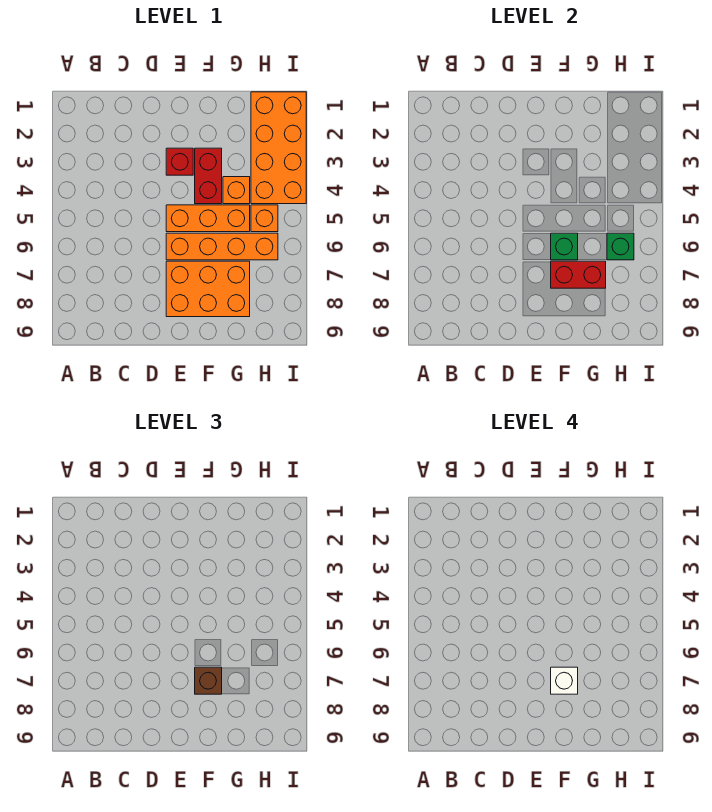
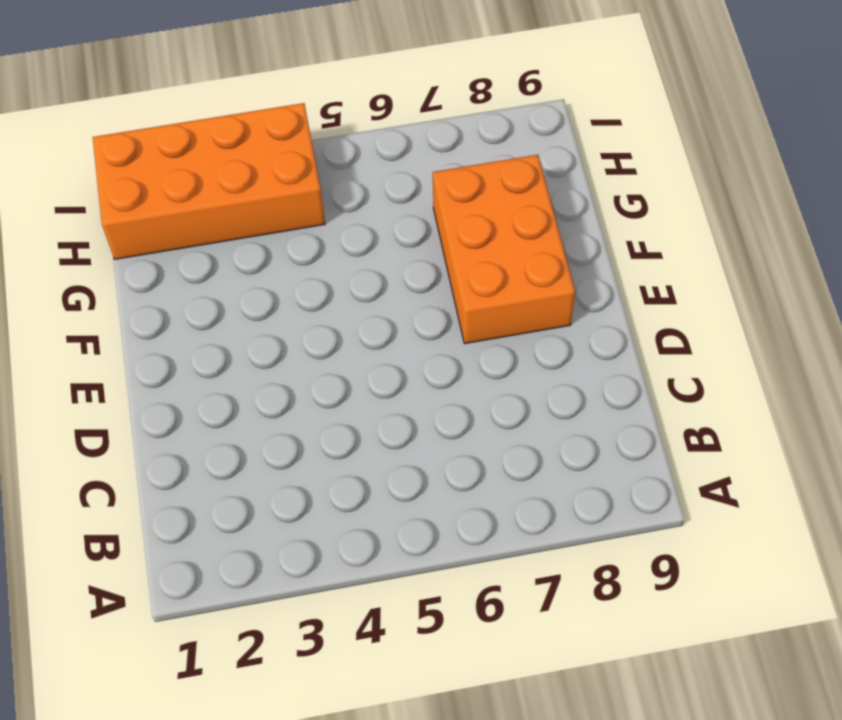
none -> red brick E3 level 1
none -> orange brick E5:G5 level 1
none -> orange brick E6:H6 level 1

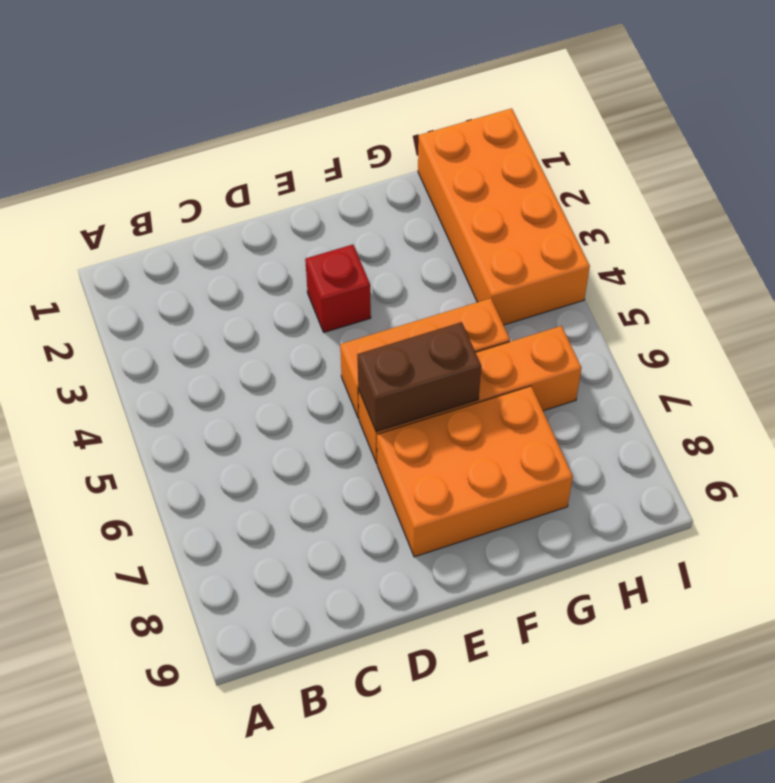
brown brick E6:F6 level 2 -> green brick F6 level 2
none -> red brick F3:F4 level 1
none -> orange brick G4 level 1
none -> orange brick H5 level 1

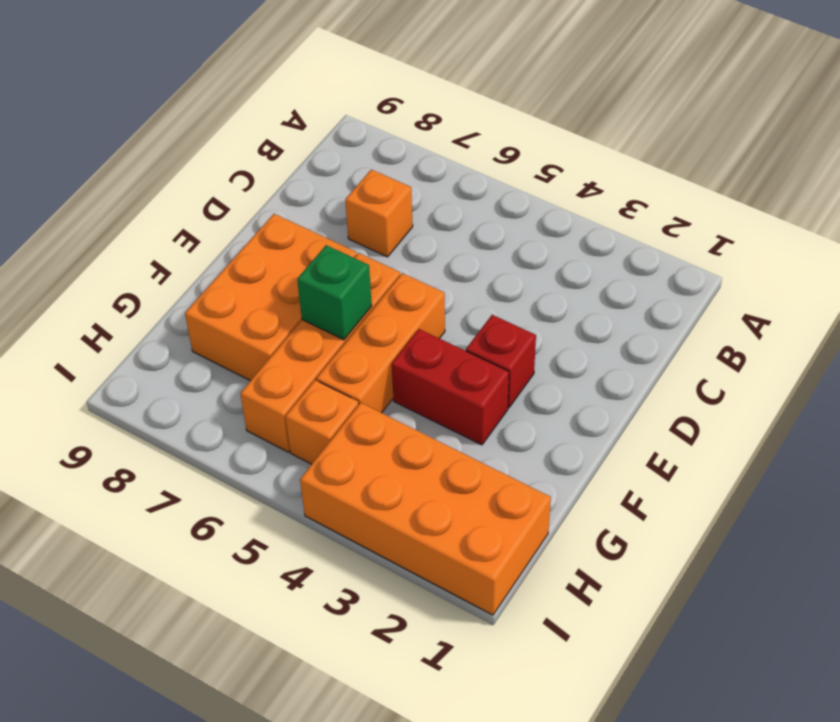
orange brick C7 level 1 -> orange brick G4 level 1
none -> red brick F7:G7 level 2
none -> green brick H6 level 2
none -> brown brick F7 level 3

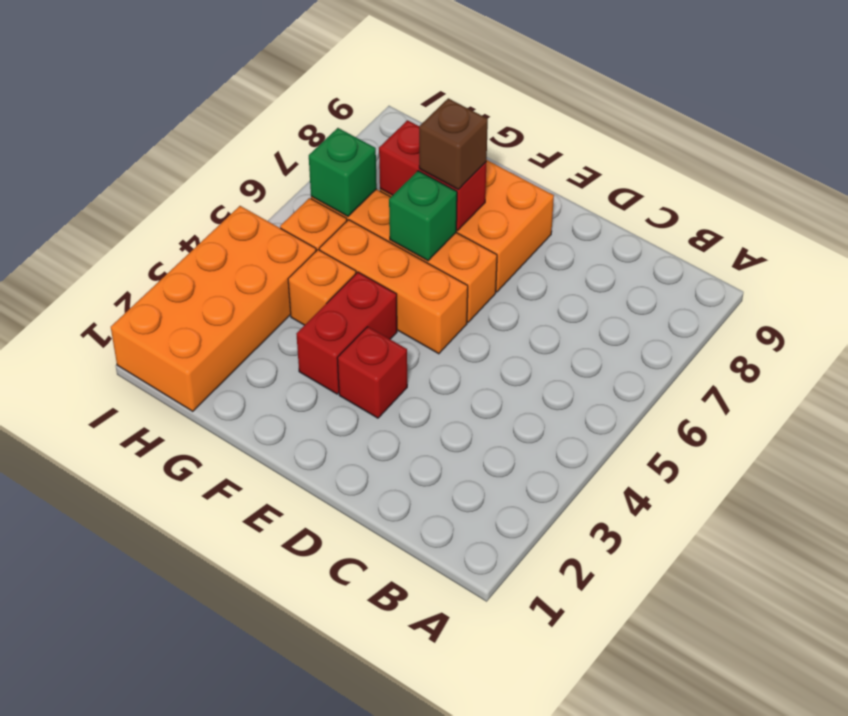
none -> white brick F7 level 4

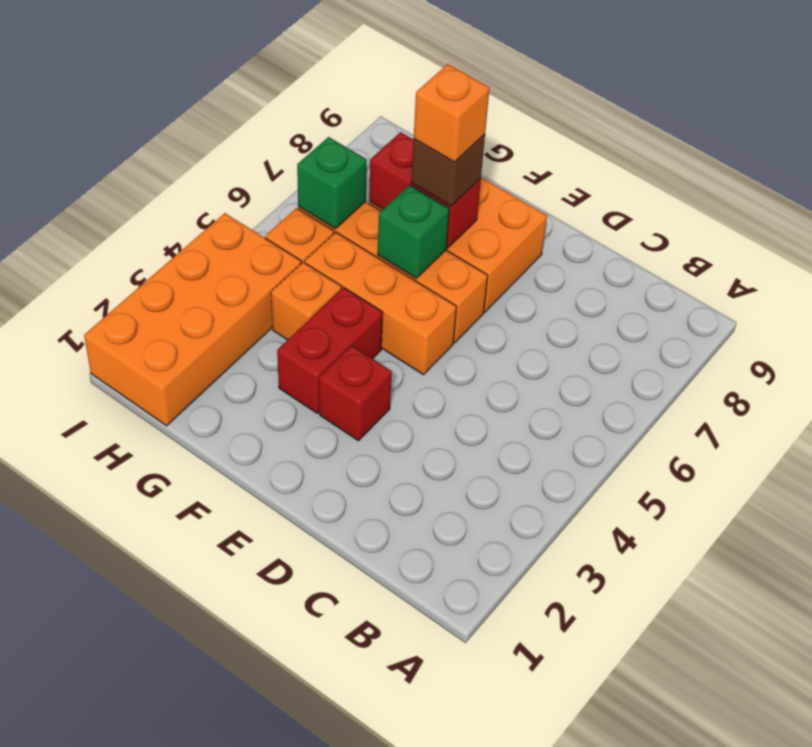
orange brick F7 level 4 -> white brick F7 level 4

